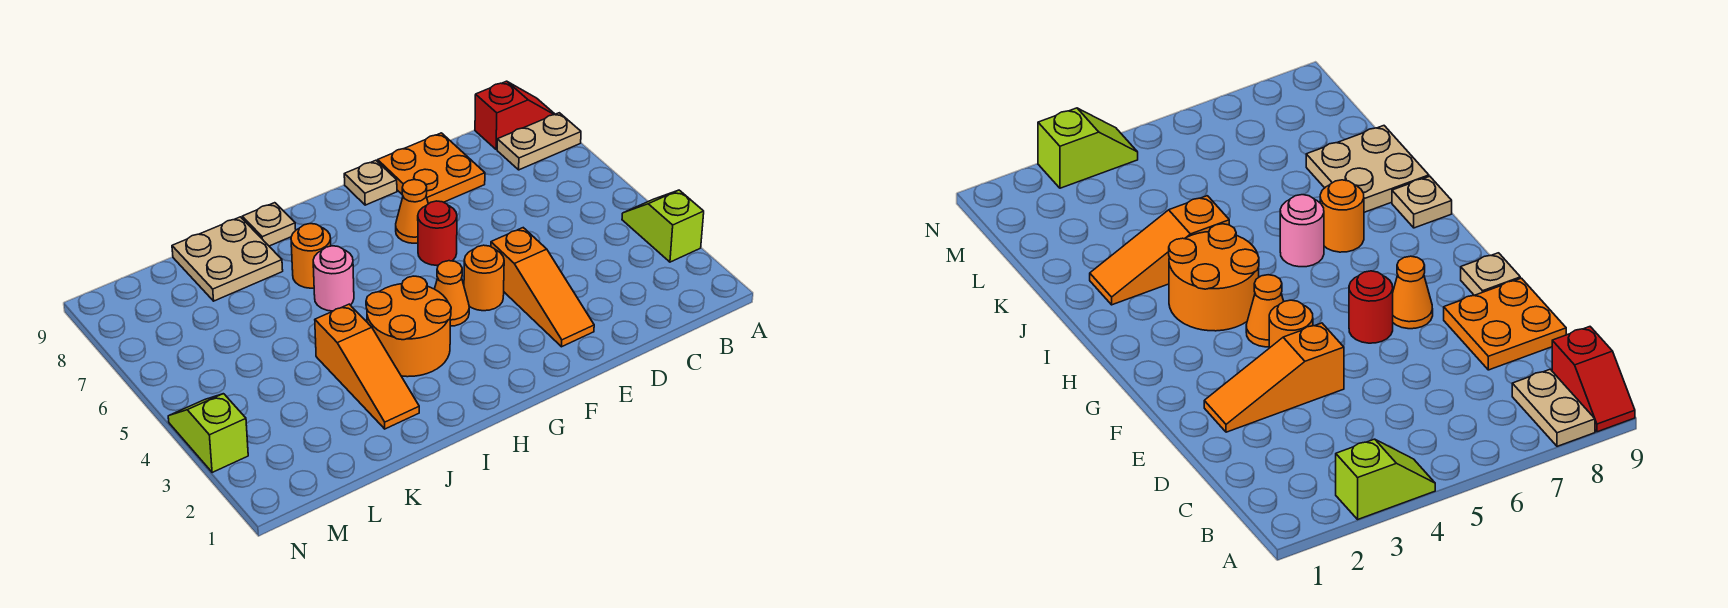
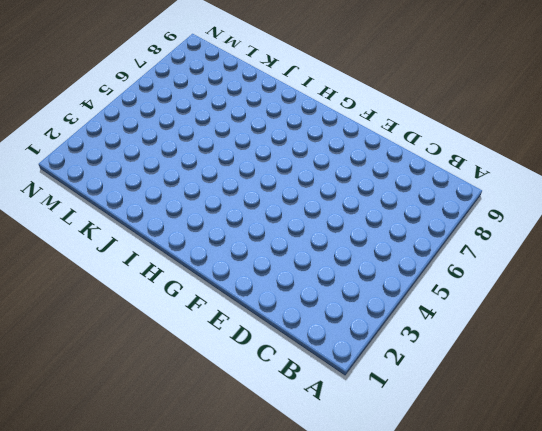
none -> lime slope A3:A4 level 1 top 3
none -> tan plate A8:B8 level 1
none -> red slope A9:B9 level 1 top B

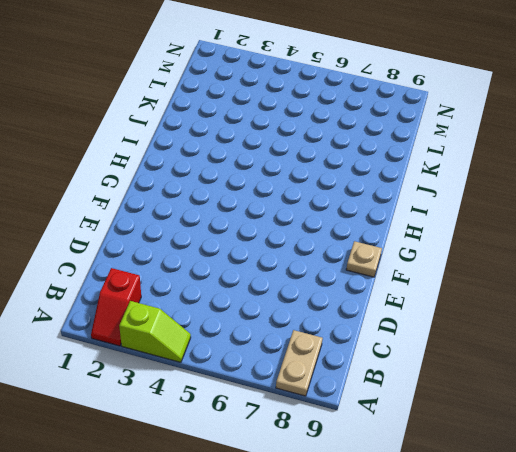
red slope A2:B2 level 1 top B -> red slope A9:B9 level 1 top B
none -> orange plate D8:E9 level 1
none -> orange slope E2:E4 level 1 top 4
none -> orange round brick F4 level 1

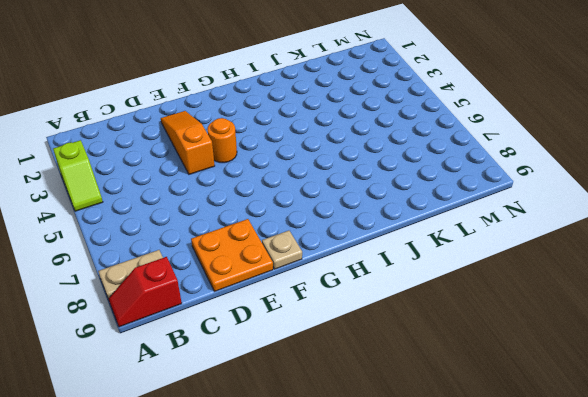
none -> red round brick F6 level 1
none -> orange cone F7 level 1
none -> orange cone G4 level 1

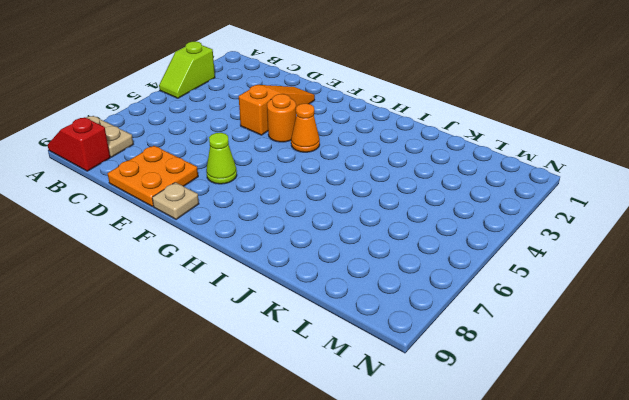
lime cone F7 level 1 -> orange cone F7 level 1
none -> red round brick F6 level 1
none -> orange round brick H3:I4 level 1
none -> pink round brick I6 level 1

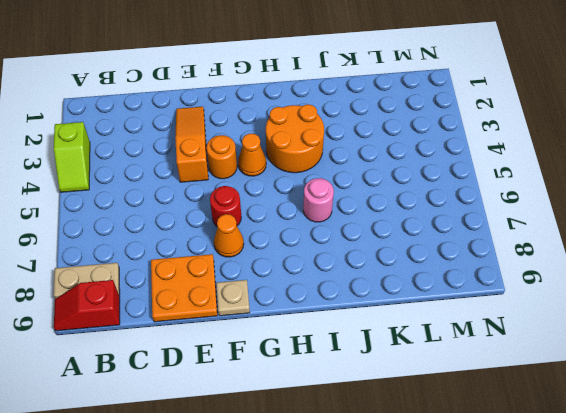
none -> orange round brick I7 level 1
none -> tan plate I9 level 1
none -> orange slope J2:J4 level 1 top 4

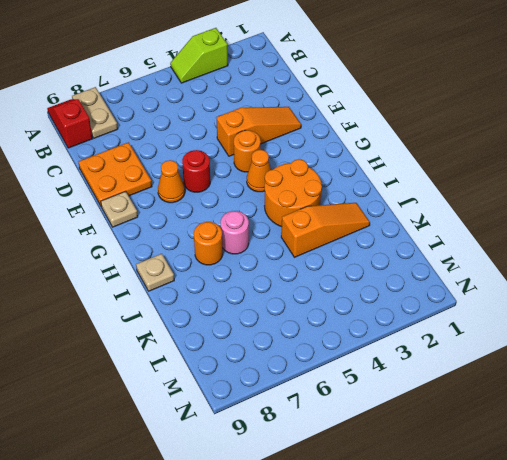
none -> tan plate J8:K9 level 1
none -> lime slope N3:N4 level 1 top 3

